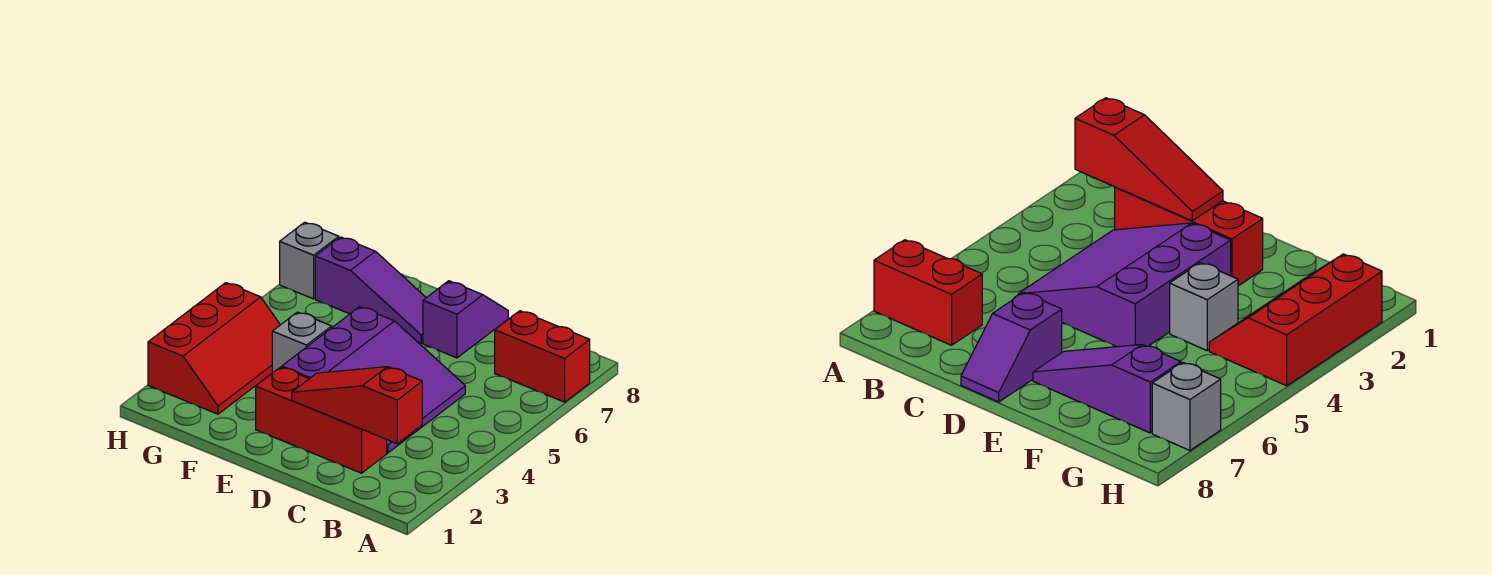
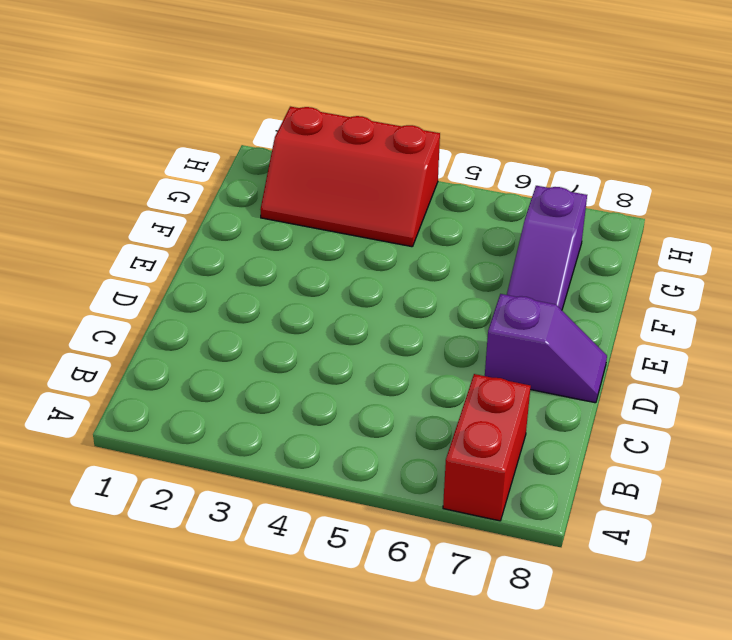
none -> red brick C2:E2 level 1
none -> purple slope C3:E5 level 1 top E

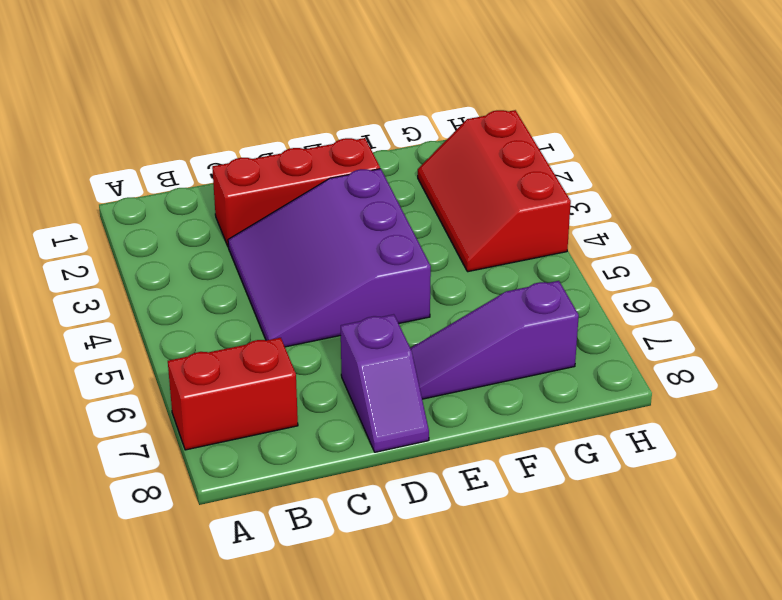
none -> grey brick F4 level 1
none -> grey brick H7 level 1

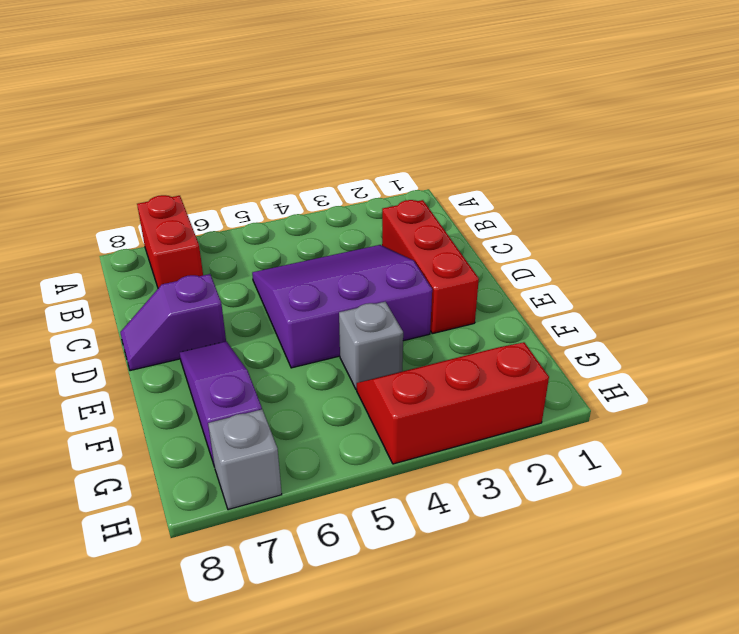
none -> red slope B2:D2 level 2 top B

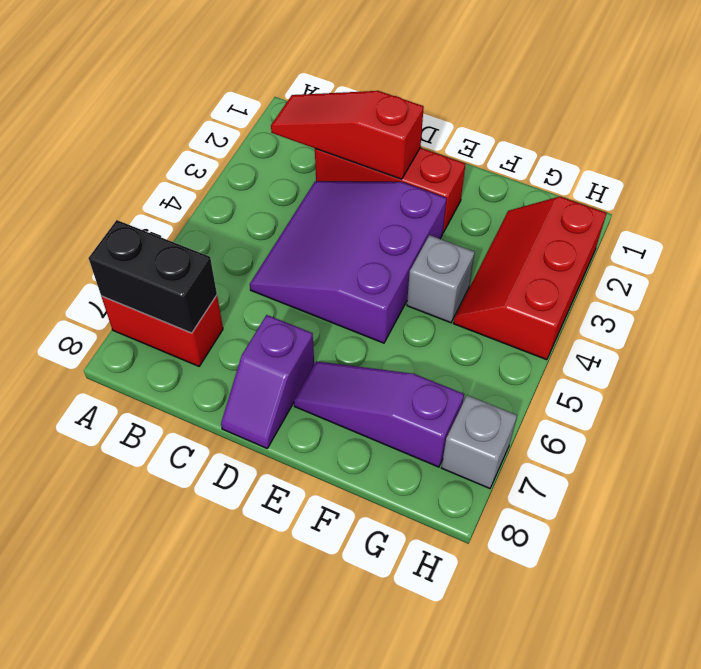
black brick A7:B7 level 2 -> none
red slope B2:D2 level 2 top D -> red slope B2:D2 level 2 top B

